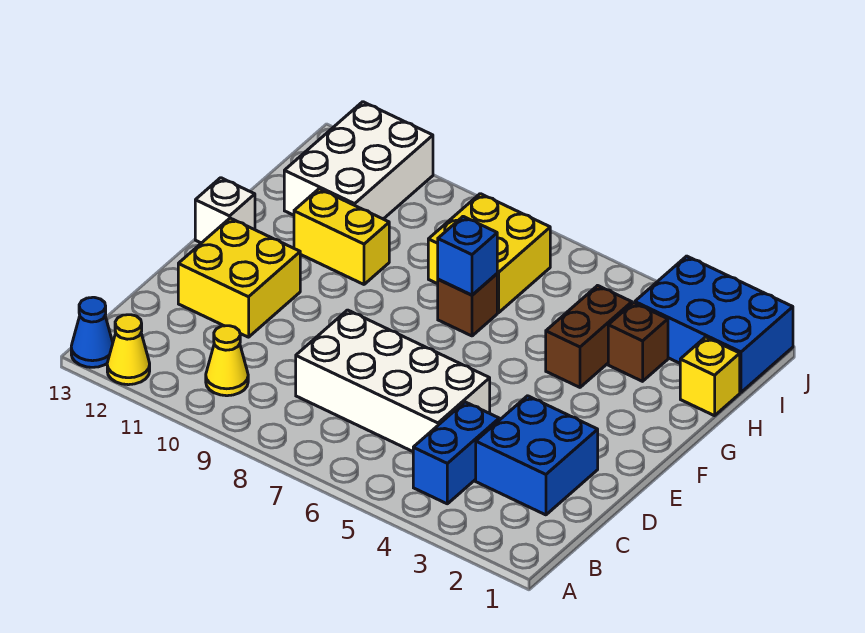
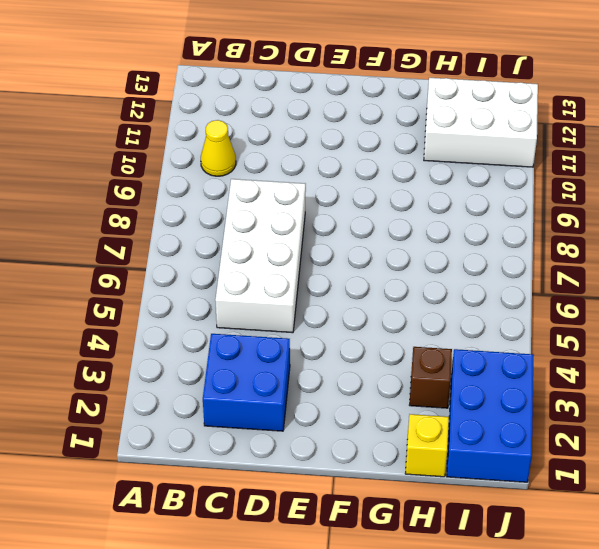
none -> yellow cone A12 level 1
none -> blue cone A13 level 1
none -> blue brick B4:C4 level 1

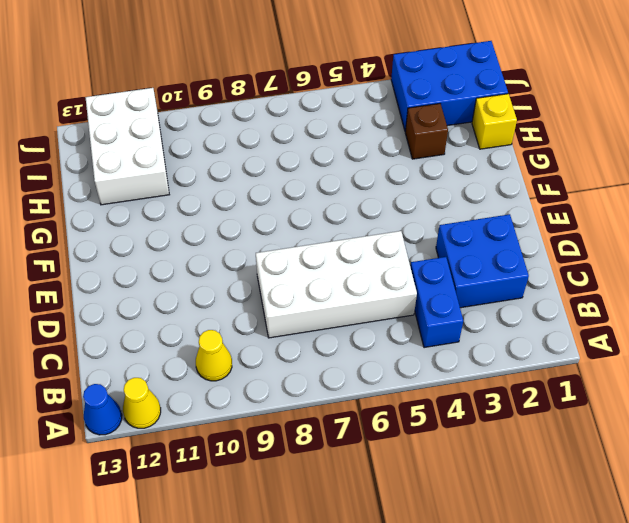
none -> yellow brick D11:E12 level 1
none -> white brick F13 level 1
none -> brown brick G4:H4 level 1

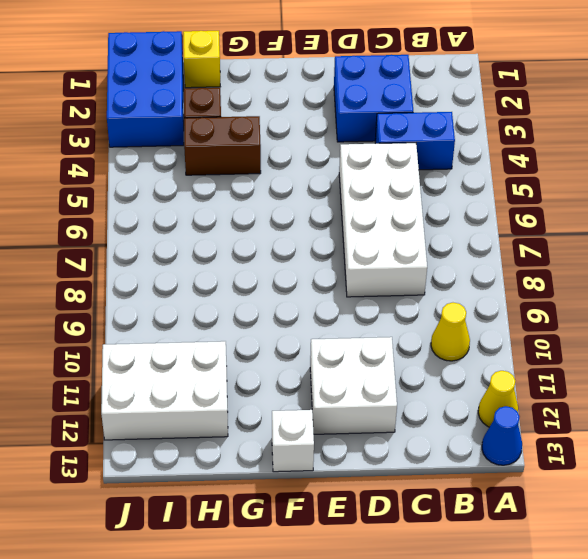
white brick D11:E12 level 1 -> yellow brick D11:E12 level 1
none -> brown brick G7 level 1
none -> yellow brick G10:G11 level 1
none -> yellow brick H7:I8 level 1

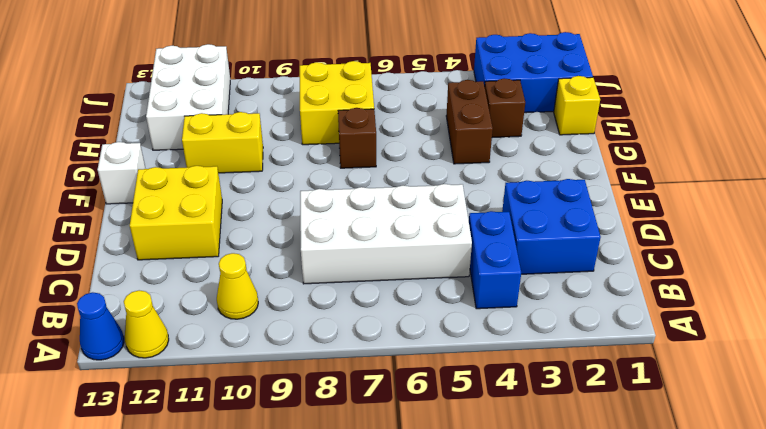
none -> blue brick G7 level 2

